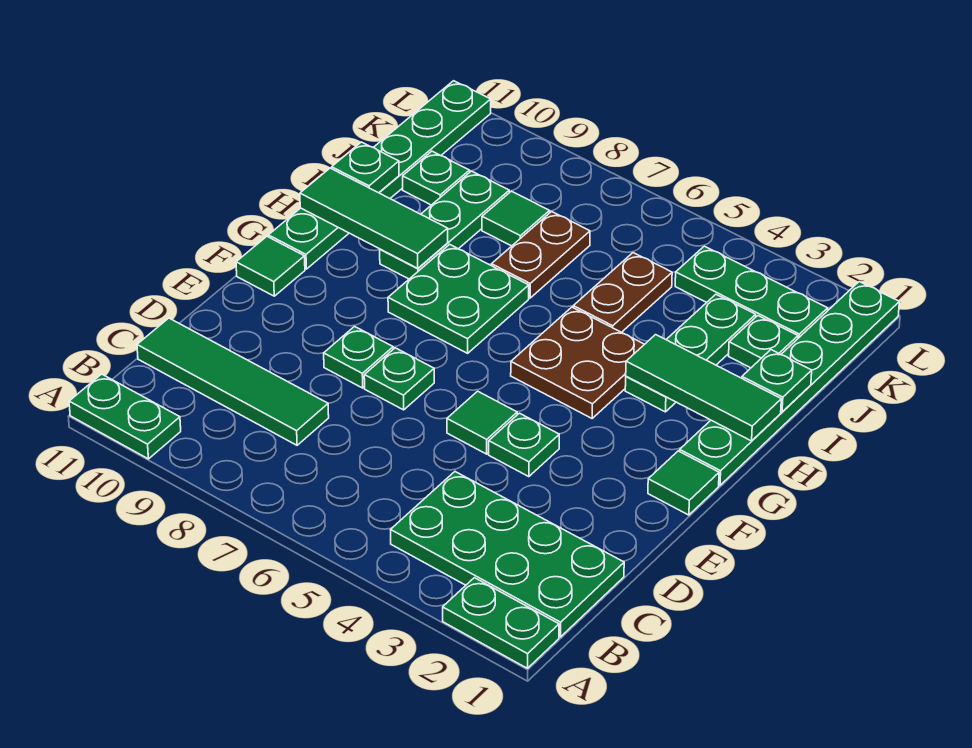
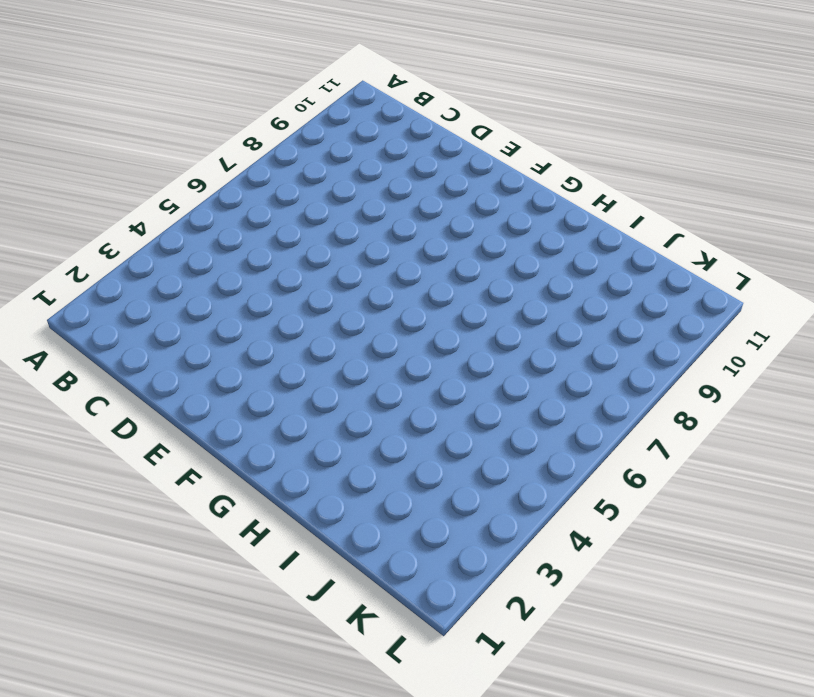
none -> green plate A1:A2 level 1
none -> green plate A10:A11 level 1
none -> green plate B1:C4 level 1

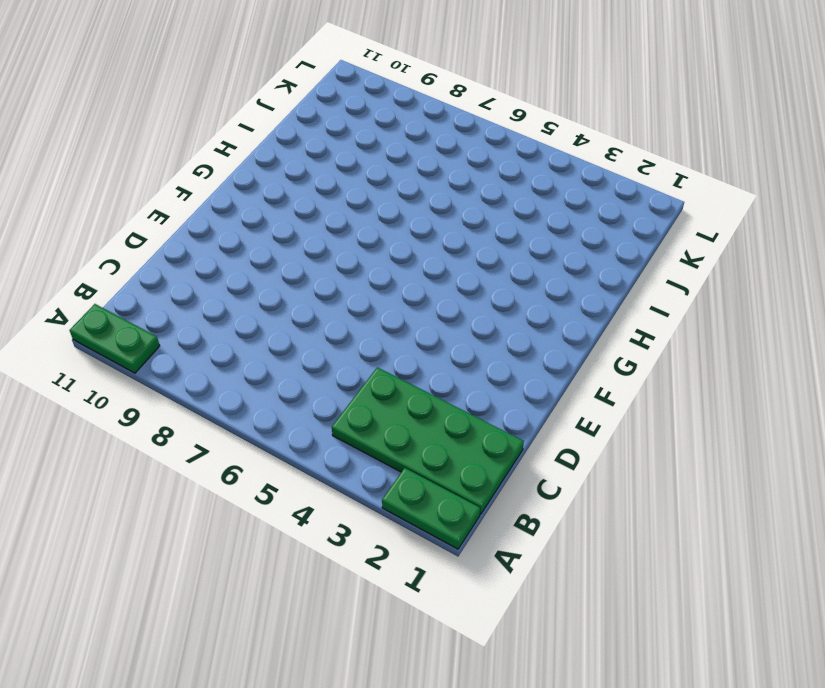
none -> green tile C8:C11 level 1
none -> green plate E4 level 1
none -> green tile E5 level 1

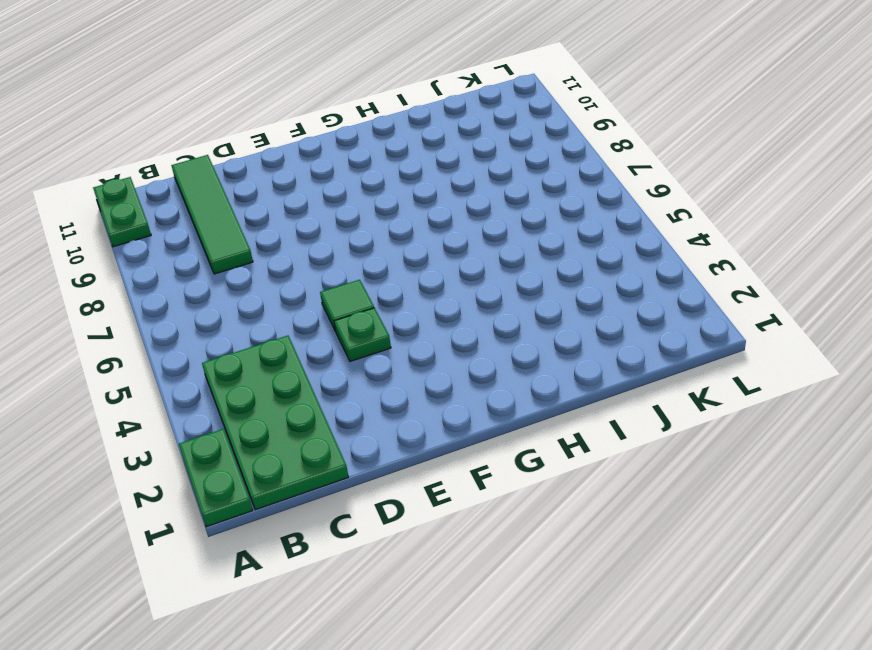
none -> green plate E7 level 1
none -> green plate E8 level 1
none -> green tile F1 level 1

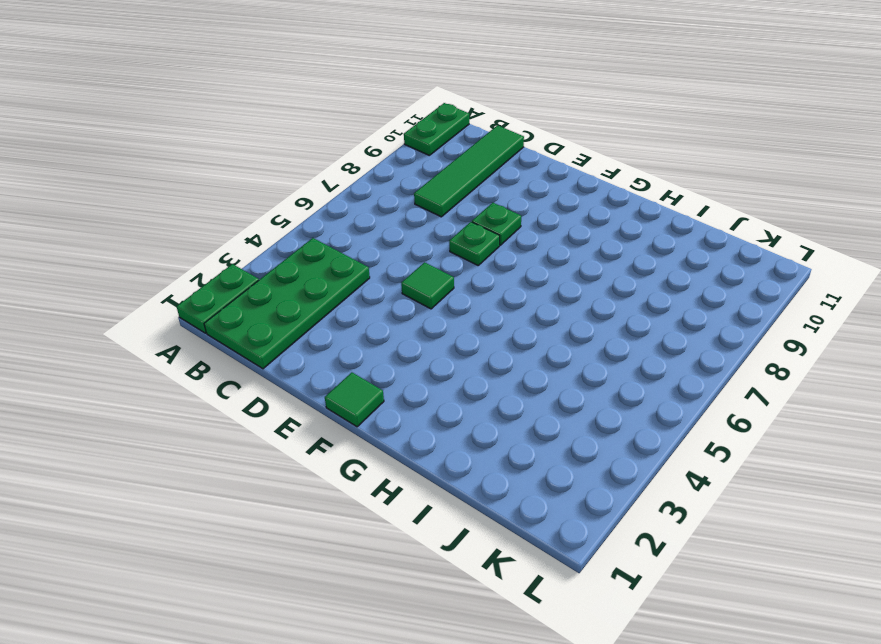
none -> green plate E4 level 1
none -> green tile F11 level 1
none -> green plate G1:L1 level 1

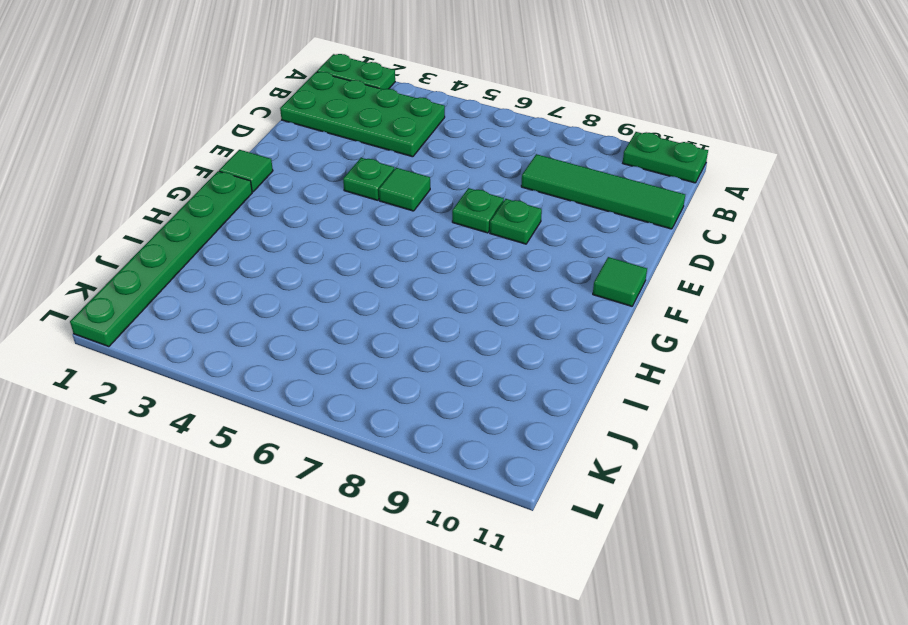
none -> brown plate G4:H5 level 1
none -> green plate G7:H8 level 1
none -> green plate G11:L11 level 1

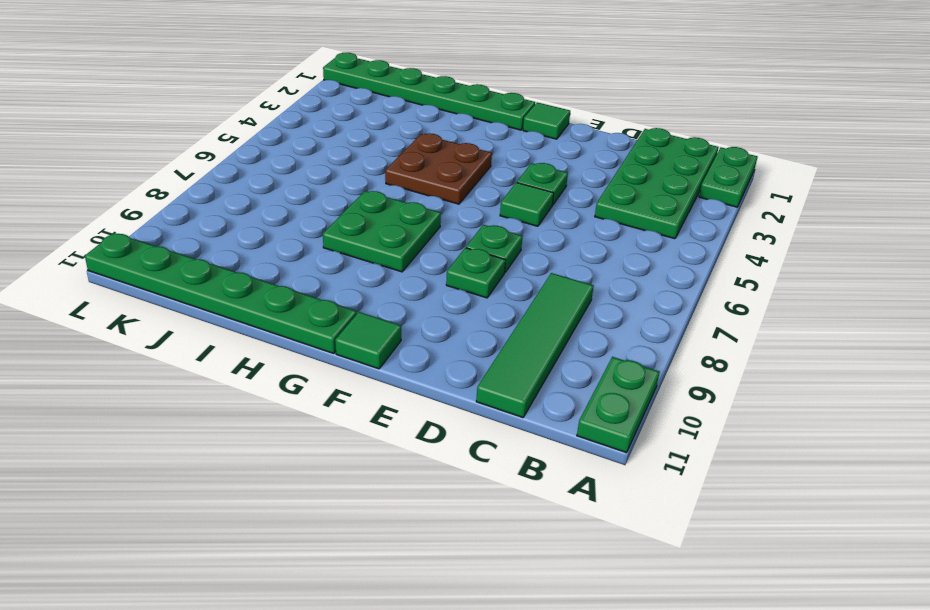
none -> green plate H3:J3 level 1
none -> green plate H9:J9 level 1
none -> brown plate I5:J5 level 1

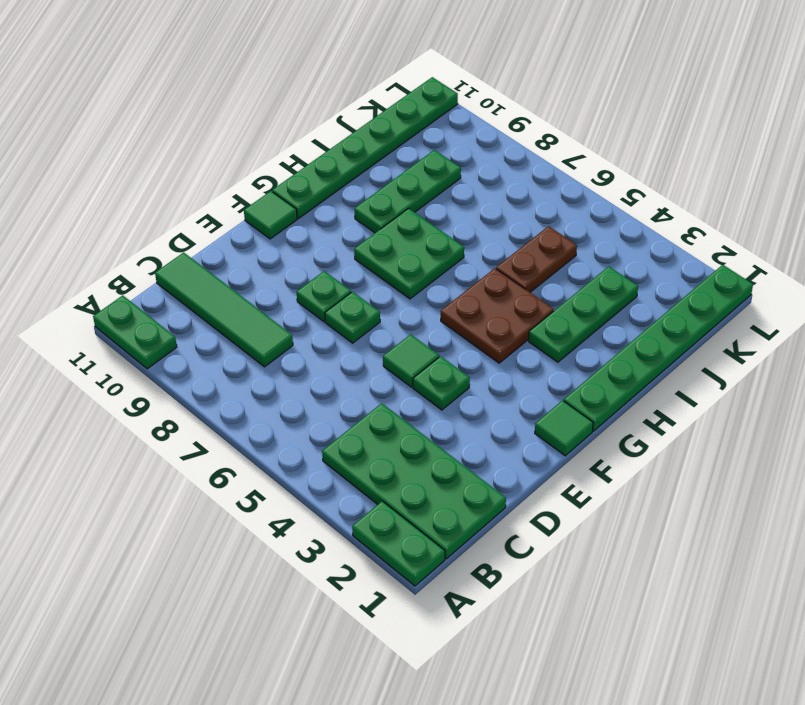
none -> brown plate I7:J7 level 1
none -> green plate J2 level 1
none -> green tile J8 level 1

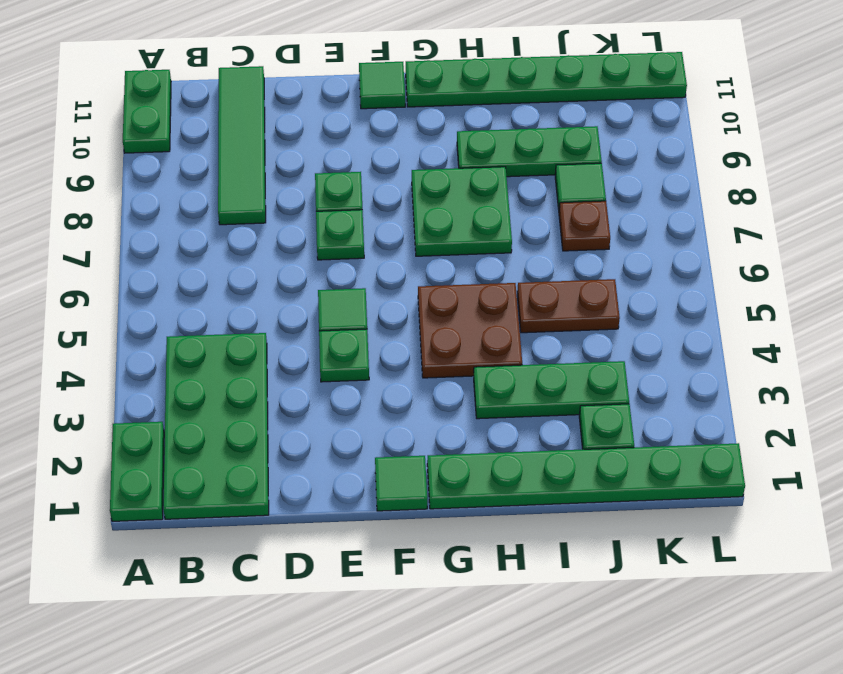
brown plate J7 level 1 -> brown plate I7:J7 level 1
none -> green plate J10 level 1
none -> green plate K2:K4 level 1
none -> green tile H1:H3 level 2

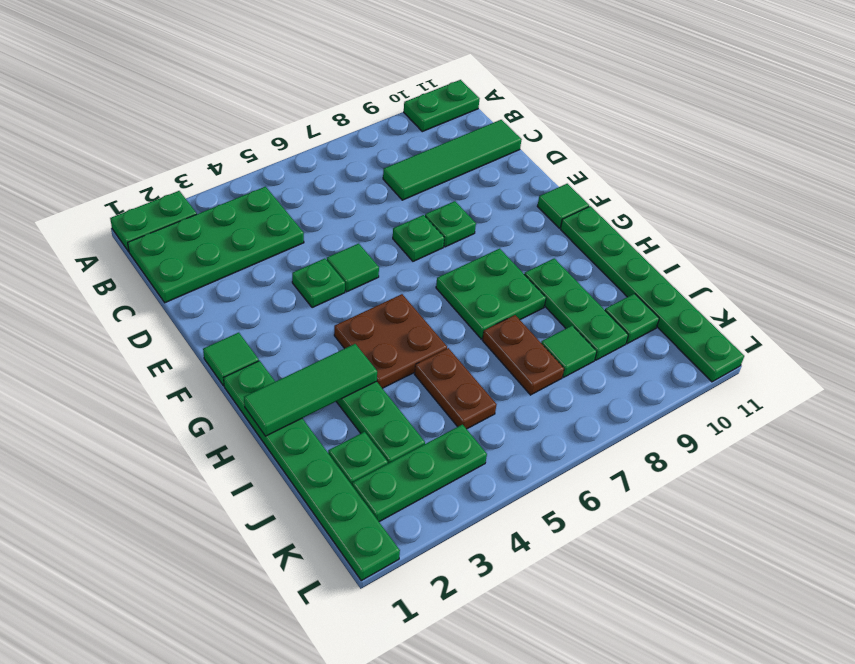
none -> green tile H9:H11 level 2
none -> green plate I1 level 2
none -> green plate I11 level 2

